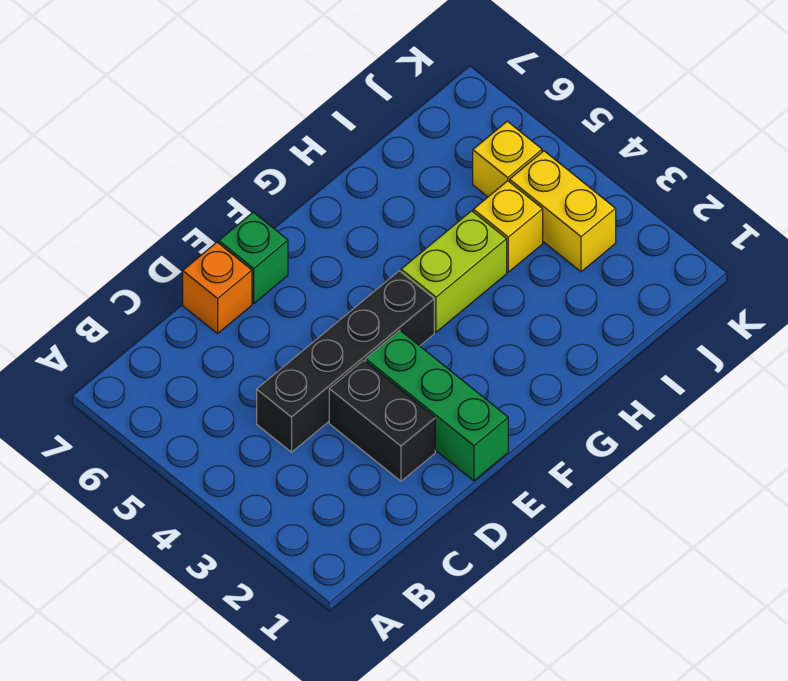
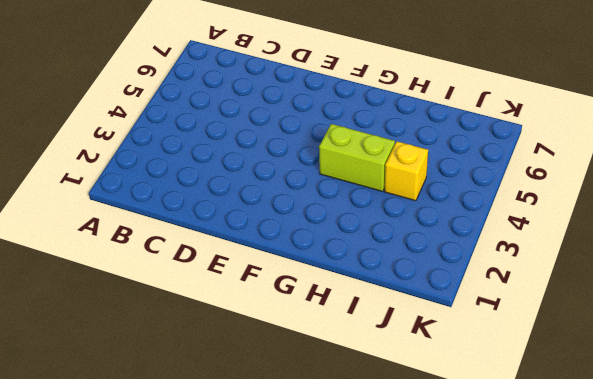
none -> black brick C4:F4 level 1
none -> black brick D2:D3 level 1

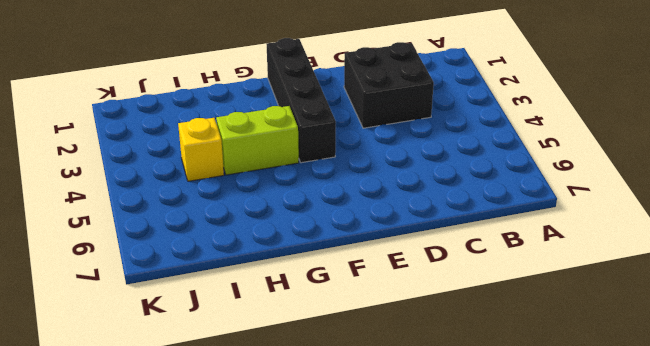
black brick C2:D3 level 1 -> black brick D2:D3 level 1
black brick F1:F4 level 1 -> black brick C4:F4 level 1
none -> orange brick D7 level 1
none -> green brick E1:E3 level 1

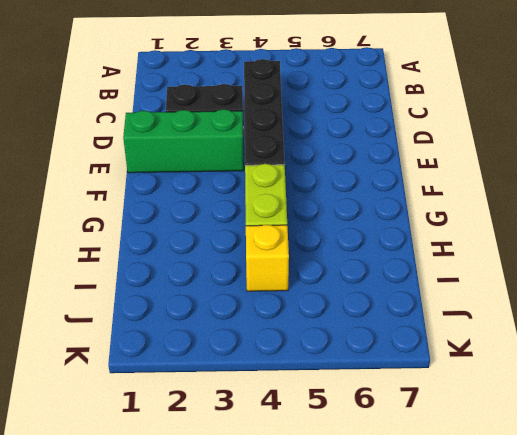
none -> orange brick D7 level 1
none -> green brick E7 level 1

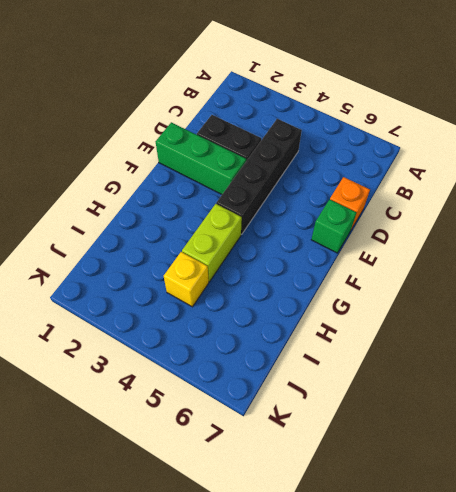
none -> yellow brick J3:J4 level 1
none -> yellow brick J5 level 1

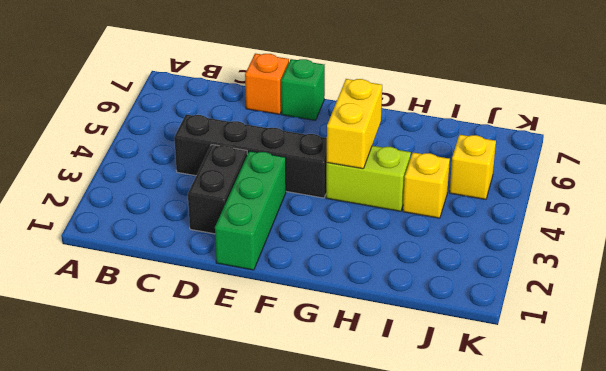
yellow brick G4:G5 level 2 -> yellow brick J3:J4 level 1

